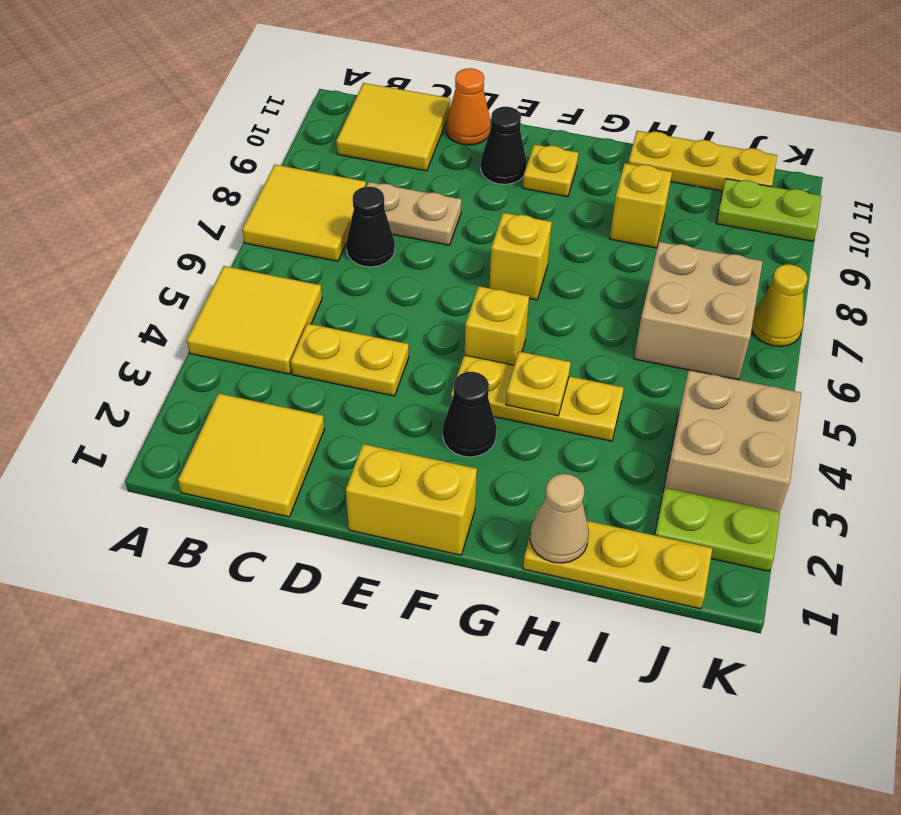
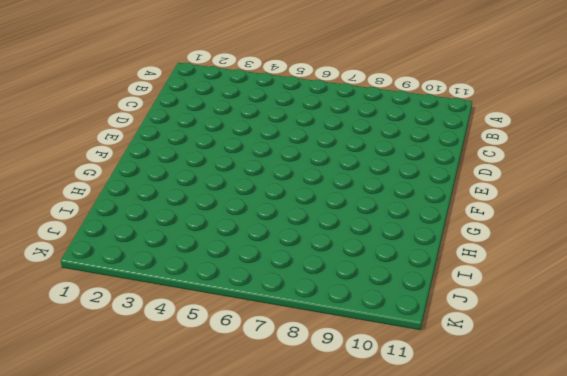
none -> yellow tile A4:B5 level 1
none -> yellow tile A7:B8 level 1
none -> yellow tile B1:C2 level 1

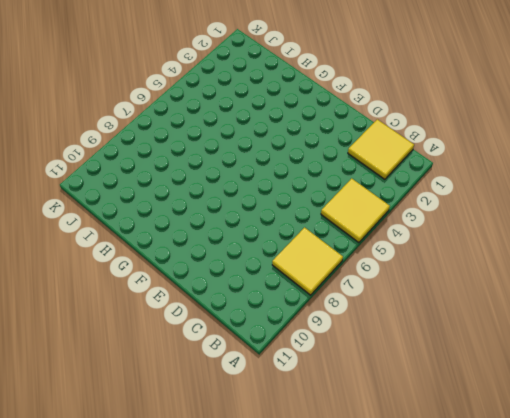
none -> yellow tile B10:C11 level 1
none -> yellow plate C4:D4 level 1
none -> black cone C7 level 1

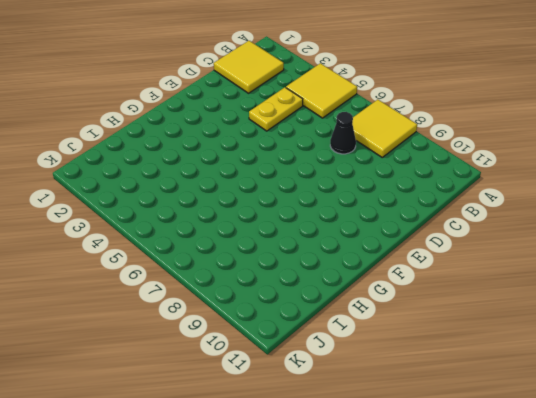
none -> yellow tile B10:C11 level 1
none -> tan plate C8:D8 level 1
none -> orange cone D11 level 1

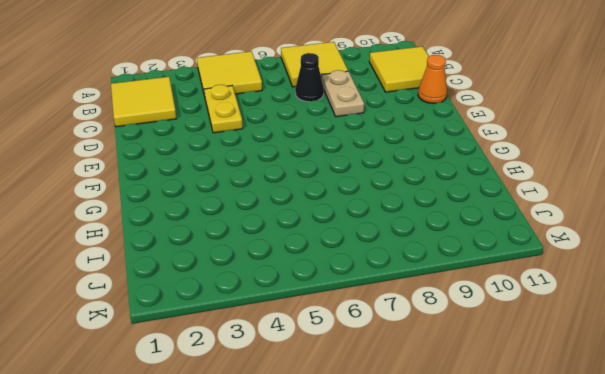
none -> yellow brick E1:F1 level 1
none -> black cone E10 level 1
none -> black cone F3 level 1

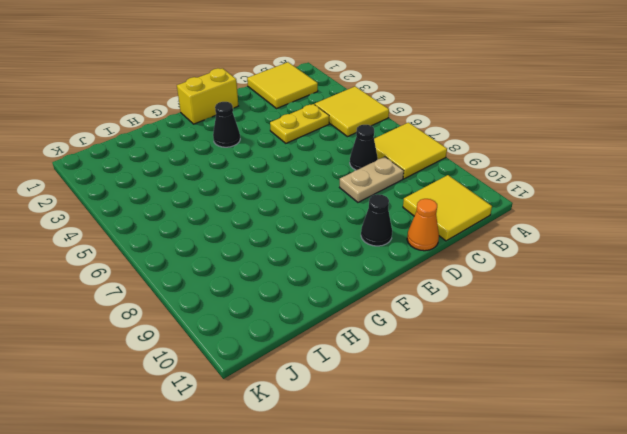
none -> yellow plate F4:H4 level 1
none -> yellow brick F5 level 1
none -> yellow brick F7 level 1

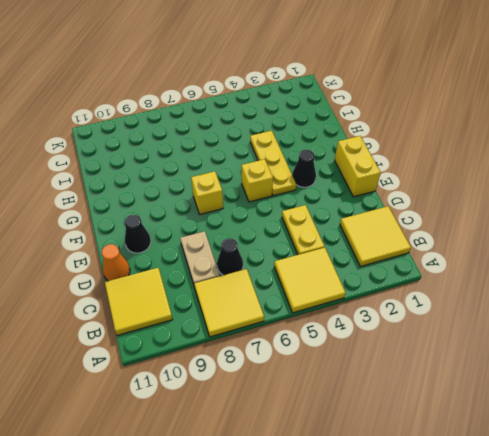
none -> yellow plate F10 level 1
none -> yellow plate H1:J1 level 1
none -> yellow brick H9 level 1

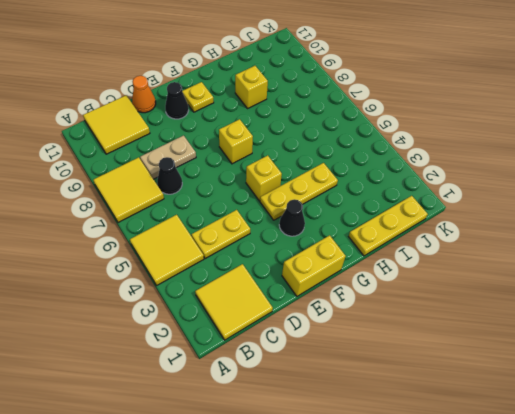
none -> yellow plate H11:J11 level 1
none -> tan brick I6:J7 level 1
none -> lime plate J2:K2 level 1

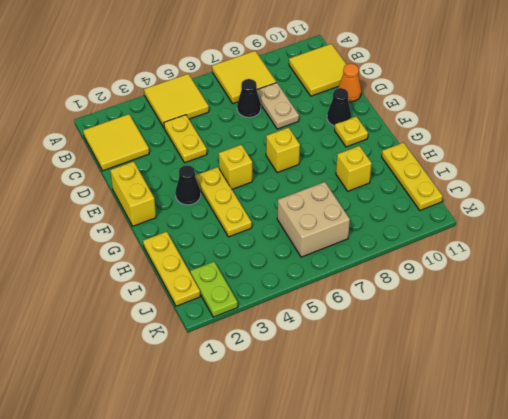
none -> tan brick J3:K4 level 1
none -> lime plate J10:K10 level 1
none -> yellow cone K7 level 1

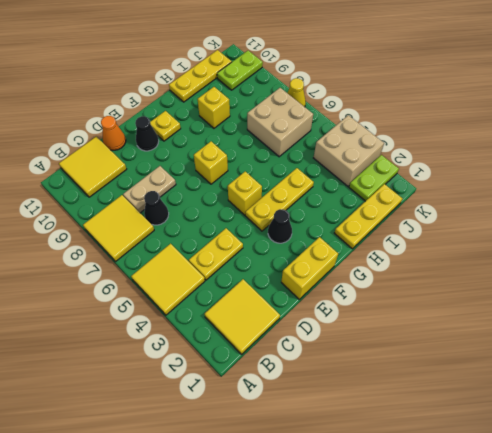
none -> yellow plate G4 level 2
none -> tan cone H1 level 2

